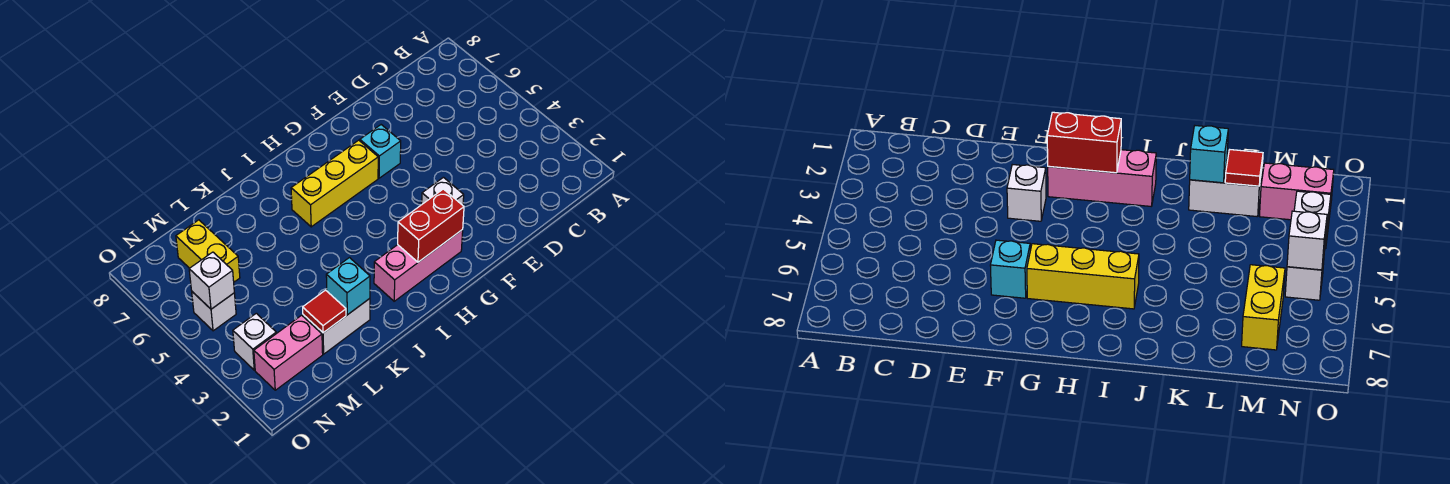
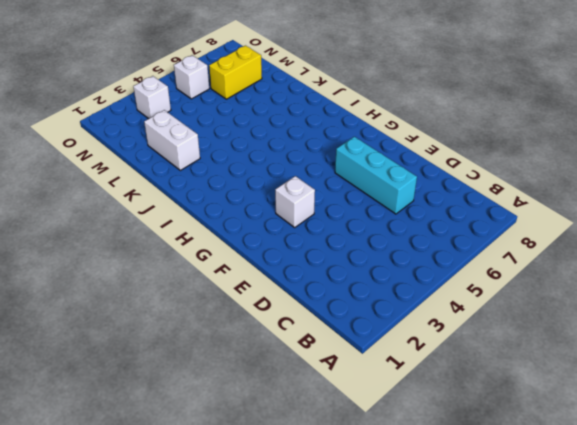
cyan brick D6:F6 level 1 -> cyan brick F6 level 1
none -> pink brick G2:I2 level 1
none -> yellow brick G6:I6 level 1
none -> pink brick M2:N2 level 1

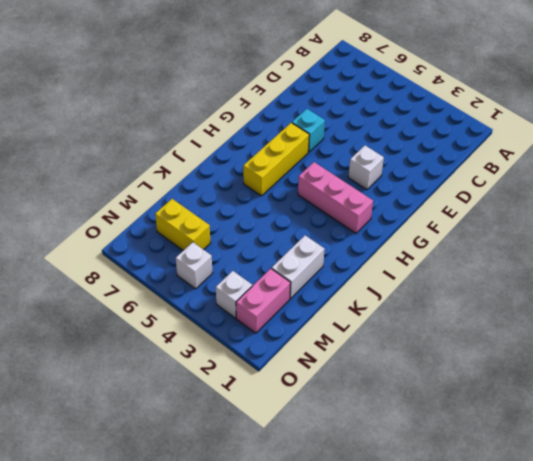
pink brick H2:H4 level 1 -> pink brick G2:I2 level 1
none -> red brick G2:H2 level 2
none -> cyan brick K2 level 2
none -> red tile L2 level 2

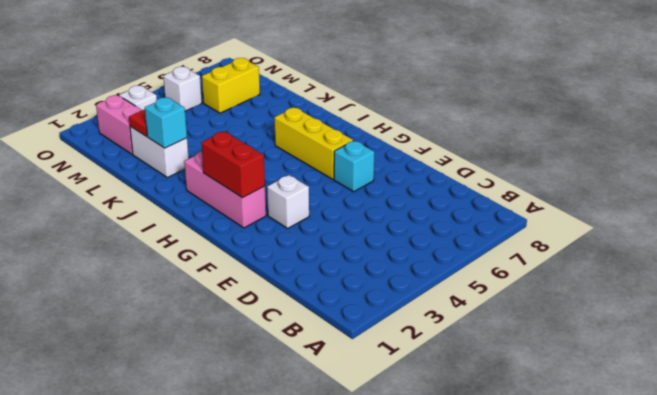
none -> white brick N5 level 2

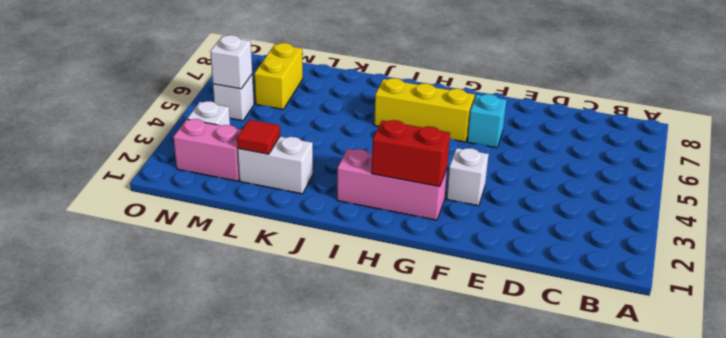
none -> cyan brick K2 level 2

